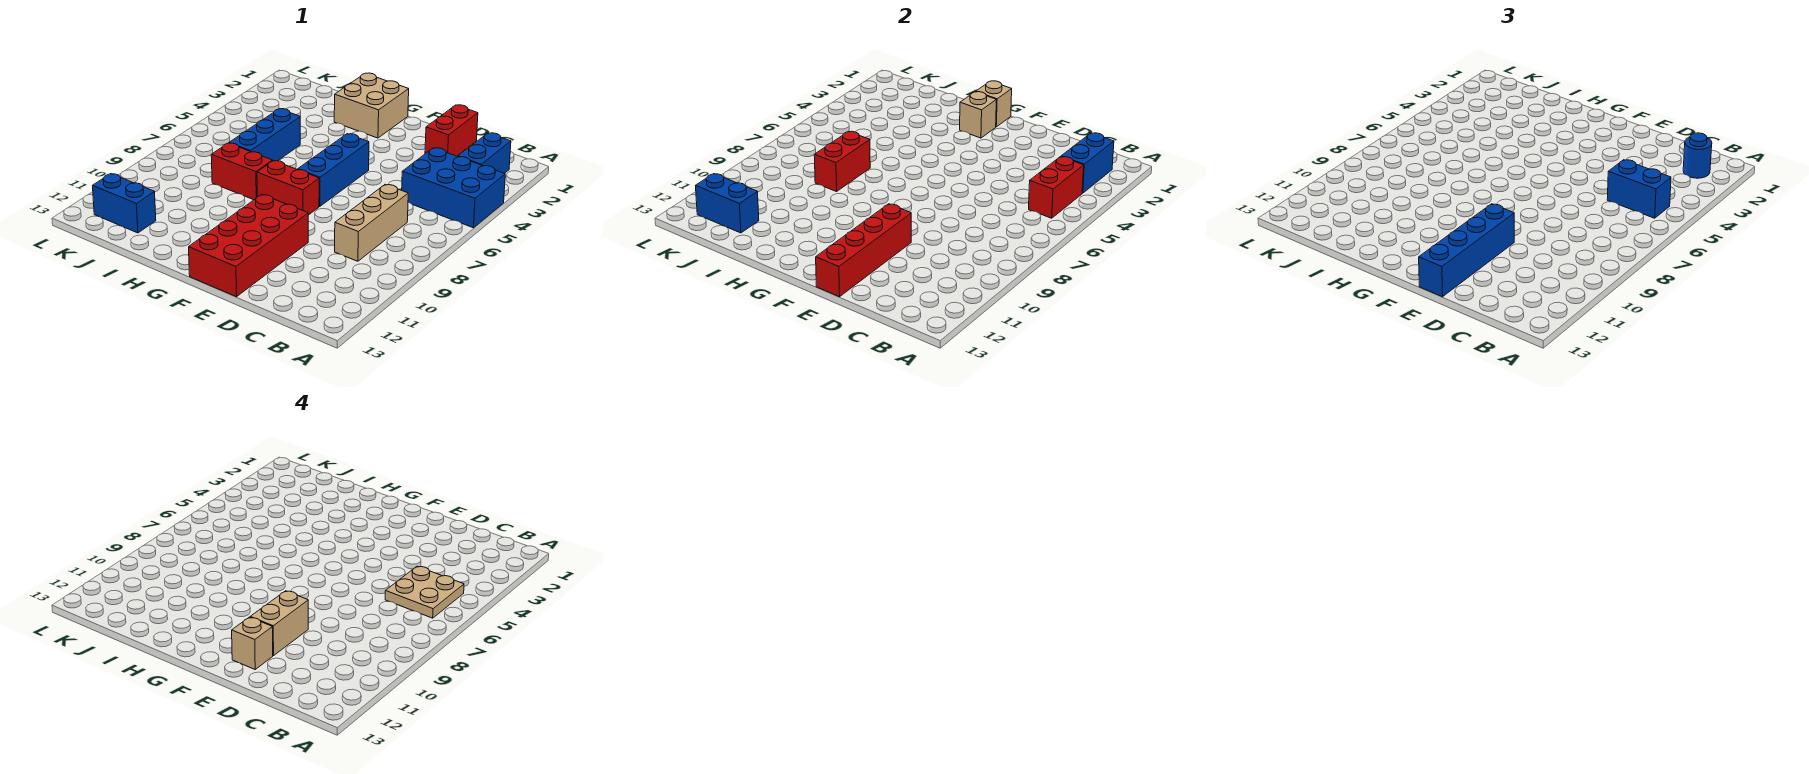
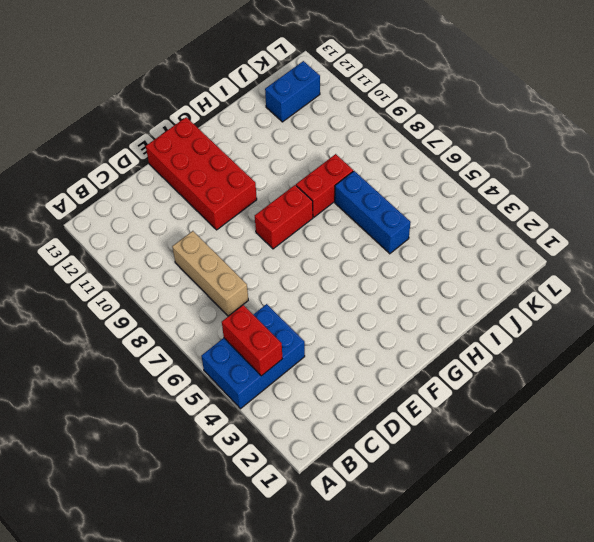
none -> blue brick B2:B3 level 1
none -> red brick D1:D2 level 1
none -> blue brick F5:F7 level 1

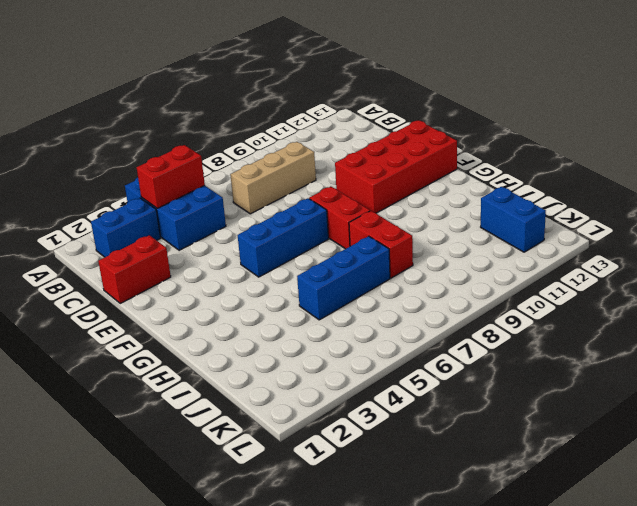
none -> tan brick G1:H2 level 1
none -> blue brick B2:B3 level 2
none -> red brick E10:E13 level 2

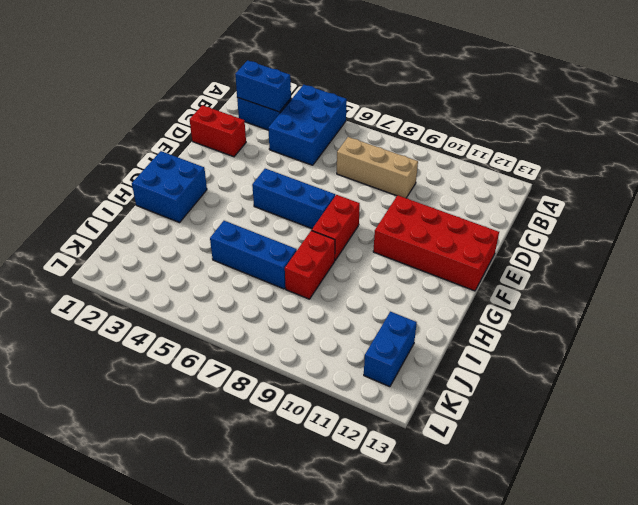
blue brick G1:H2 level 1 -> tan brick G1:H2 level 1
none -> red brick B4:B5 level 2
none -> red brick E10:E13 level 2
none -> tan brick G1 level 2

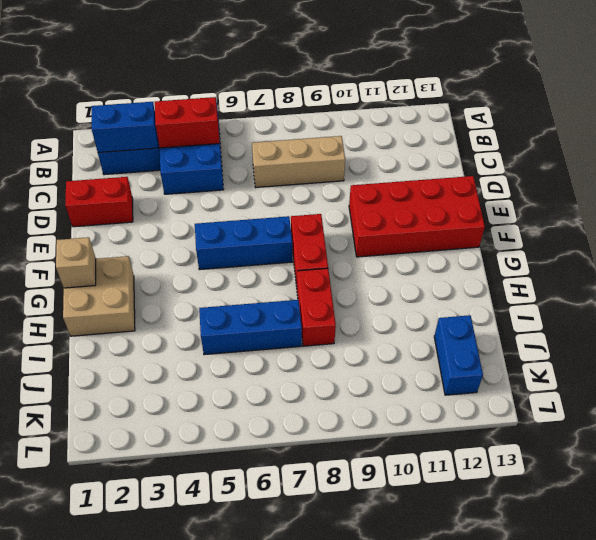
none -> red brick E10:E13 level 2
none -> tan brick G2 level 2
none -> red brick I7:I8 level 2

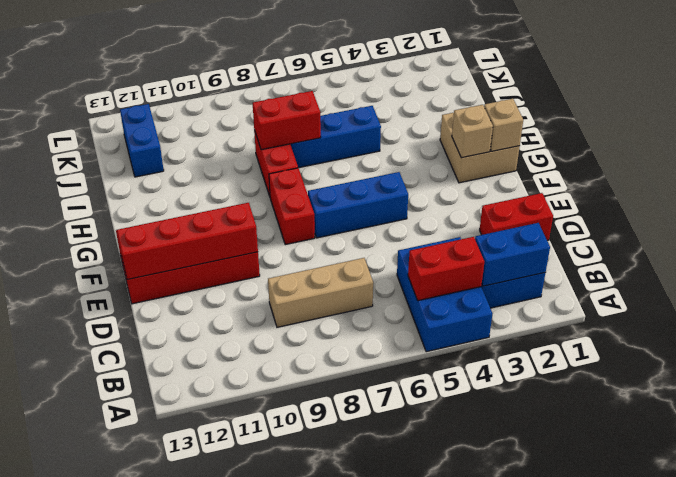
none -> blue brick J12:K12 level 2
none -> blue round brick B2 level 3
none -> blue brick B5:C5 level 3

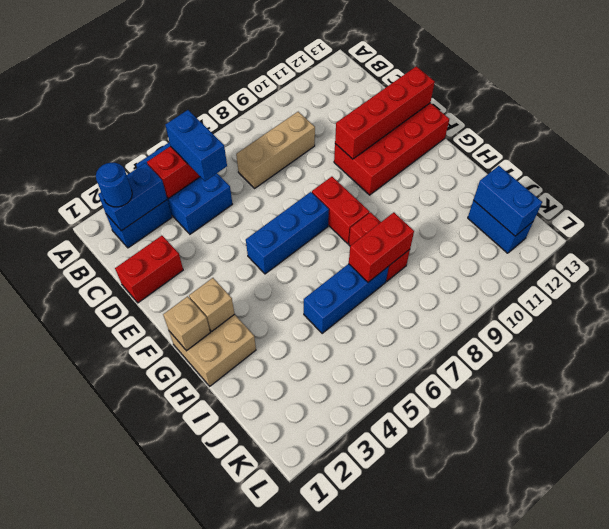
none -> blue brick E10:E13 level 3
none -> tan plate B5:C6 level 4
none -> tan brick E10:E11 level 4

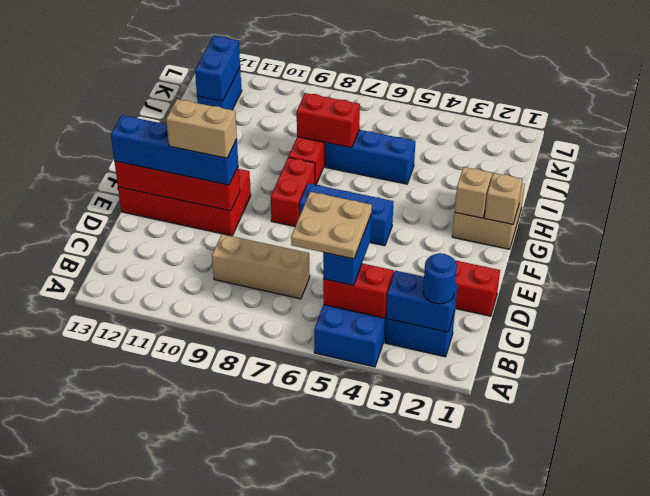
none -> tan brick E12 level 4

